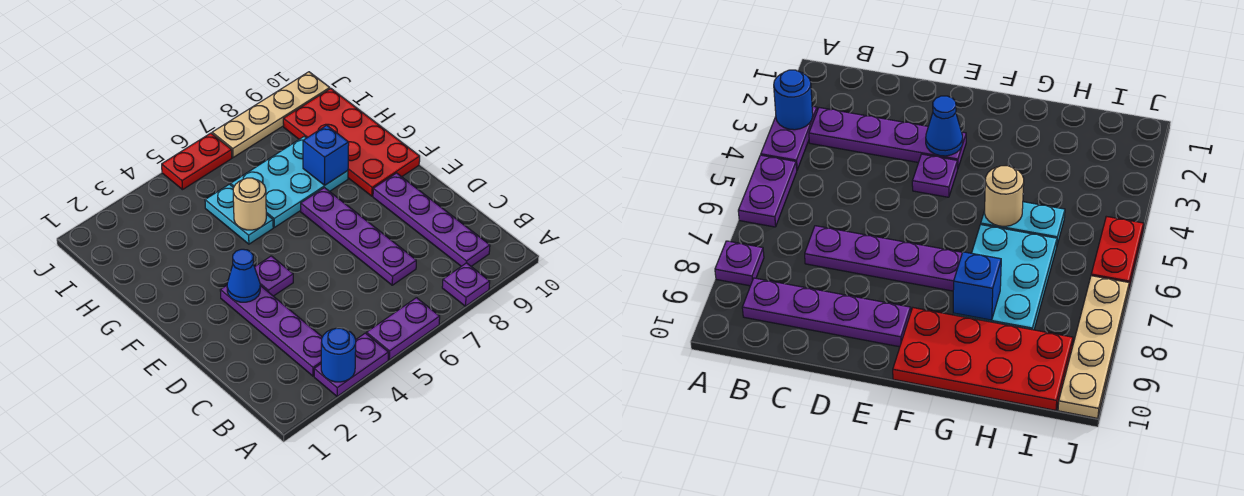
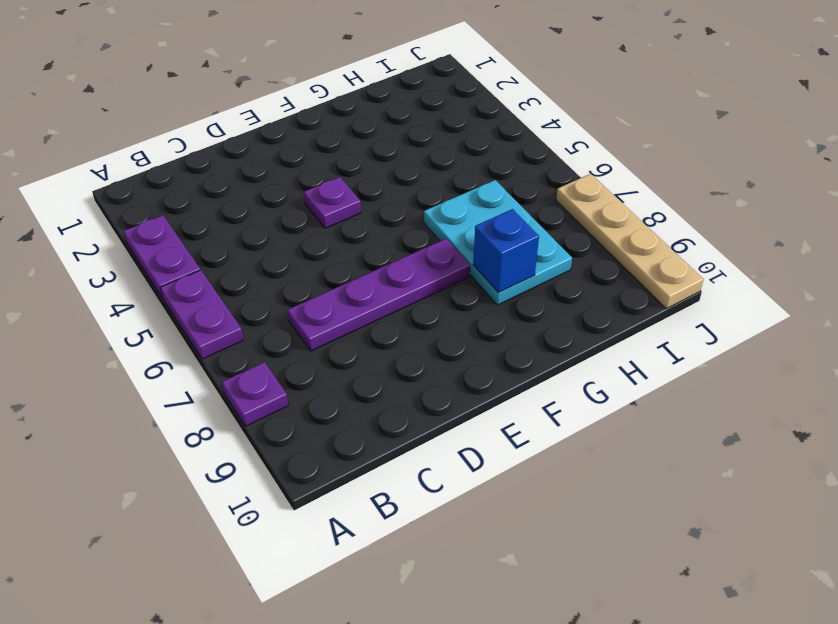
none -> purple plate B3:E3 level 1
none -> purple plate B9:E9 level 1
none -> red plate F9:I10 level 1

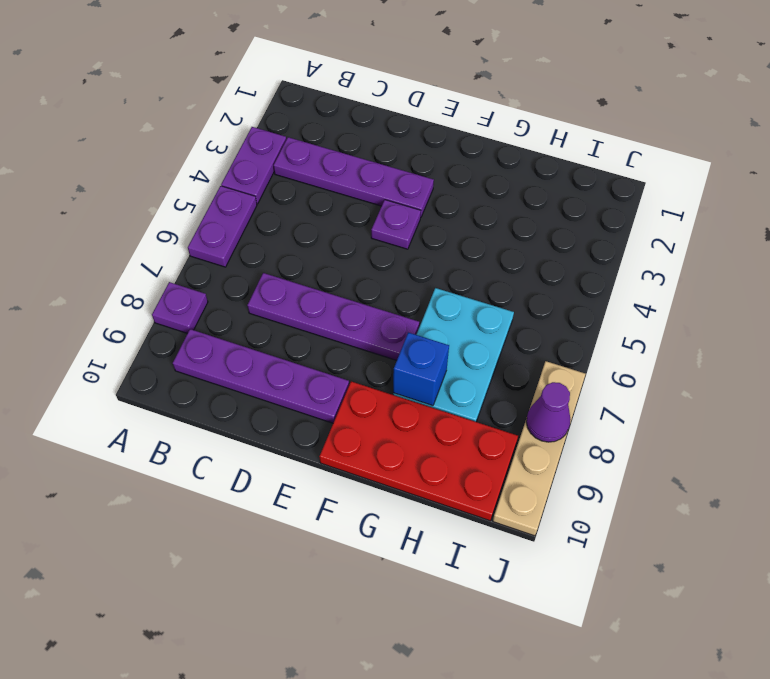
purple cone J8 level 2 -> none
none -> cyan plate G5:H5 level 1
none -> red plate J5:J6 level 1
none -> blue round brick A3 level 2

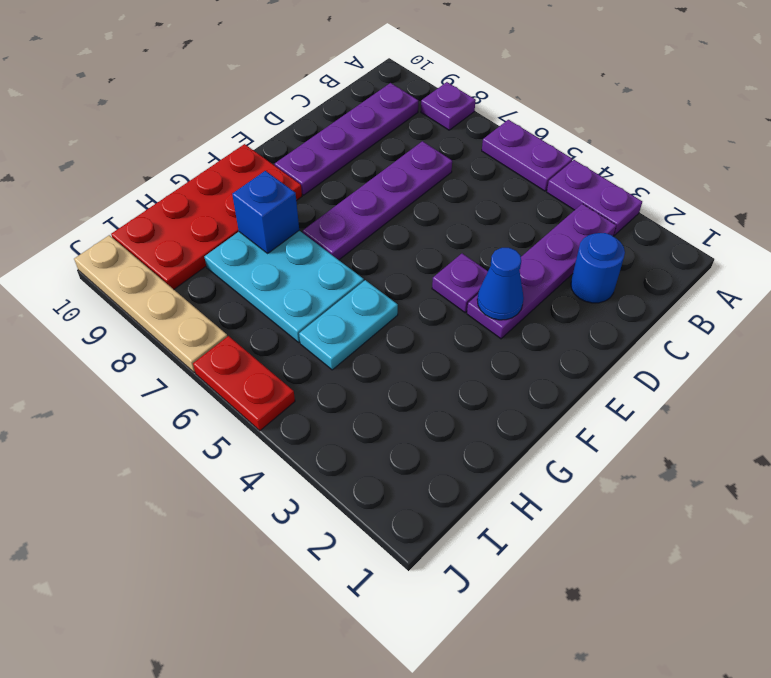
blue round brick C2 level 1 -> blue round brick A3 level 2
none -> tan round brick G5 level 2

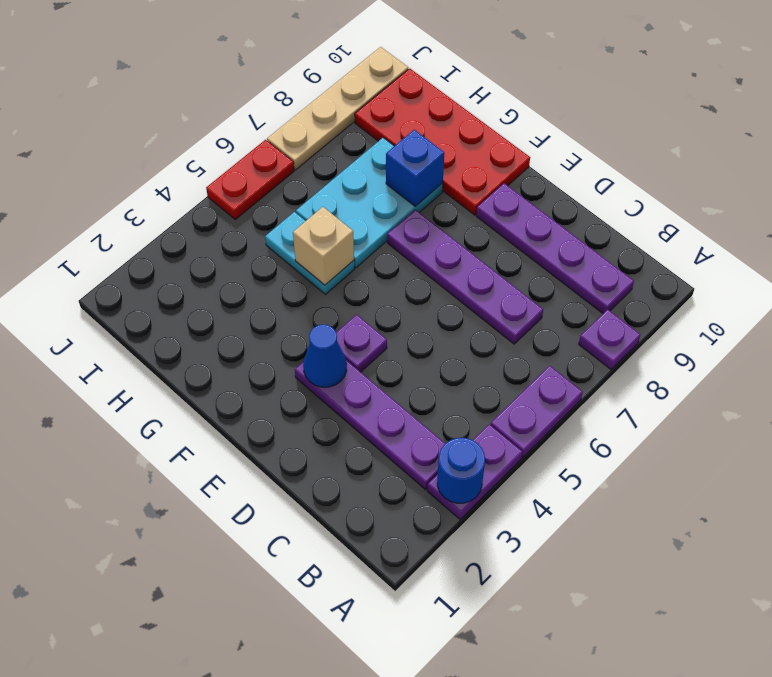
tan brick G5 level 2 -> tan round brick G5 level 2

